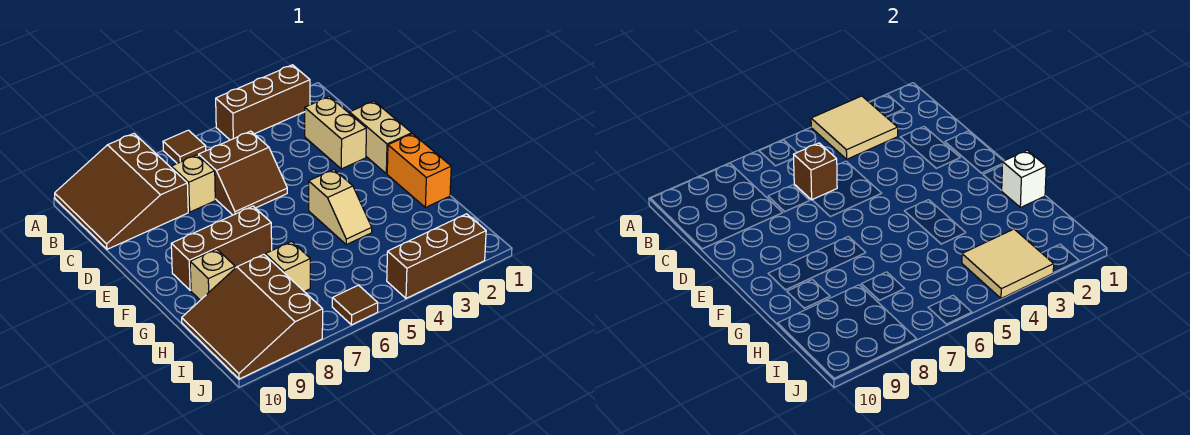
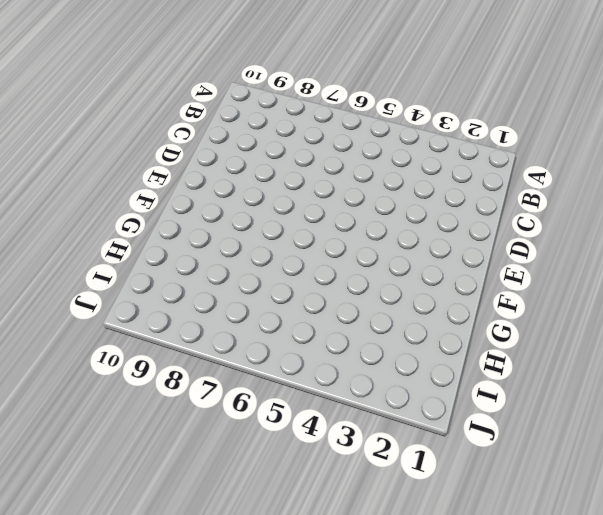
none -> brown brick A2:A4 level 1
none -> brown tile A6 level 1
none -> brown slope A8:C10 level 1 top 8

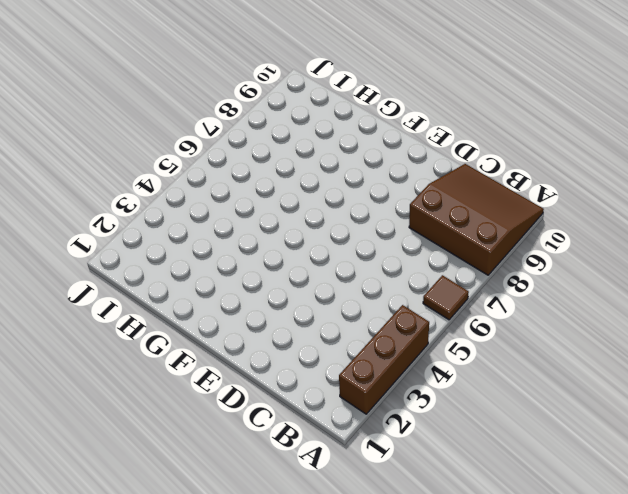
none -> tan brick C2:D2 level 1
none -> brown slope C5:D6 level 1 top C
none -> tan brick C7 level 1

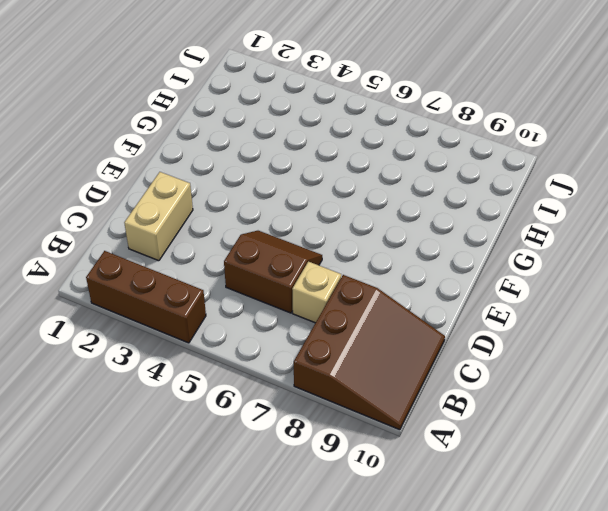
none -> brown tile A6 level 1
none -> tan brick D1:E1 level 1
none -> orange brick F1:G1 level 1

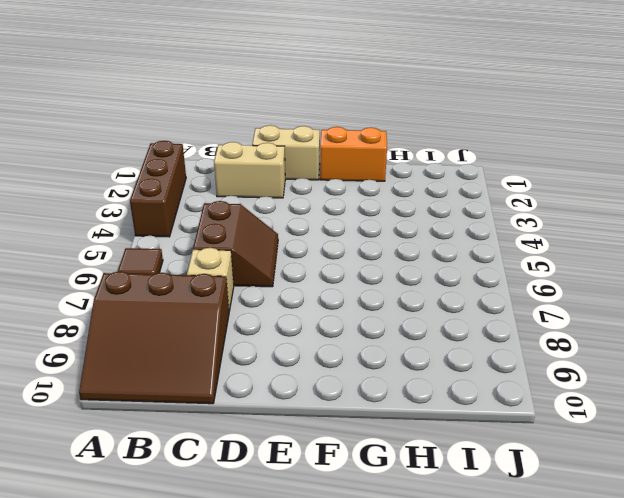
none -> tan slope F4:G4 level 1 top F
none -> brown brick F7:F9 level 1
none -> tan brick G9 level 1

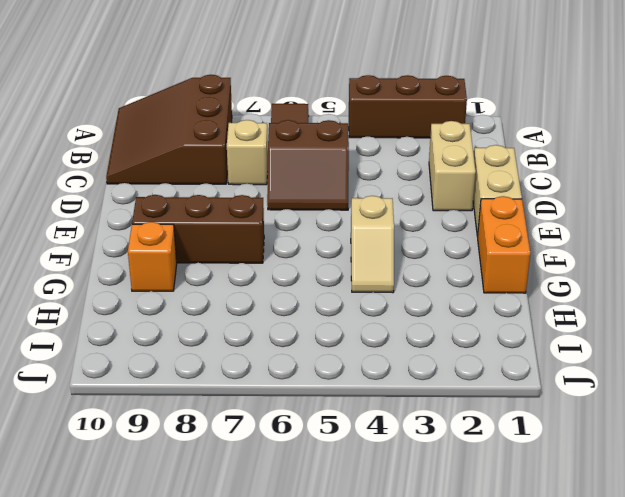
orange brick G9 level 1 -> tan brick G9 level 1
none -> tan brick H7 level 1
none -> brown slope H8:J10 level 1 top 8
none -> brown brick J2:J4 level 1

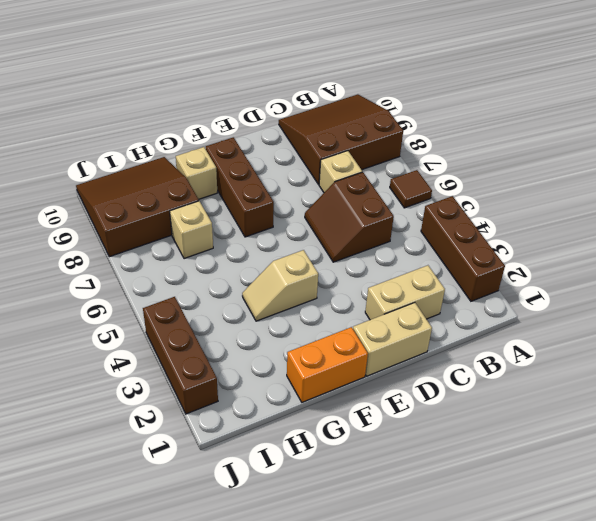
none -> brown tile J6 level 1
none -> tan tile A3:B4 level 2
none -> brown brick C6 level 2

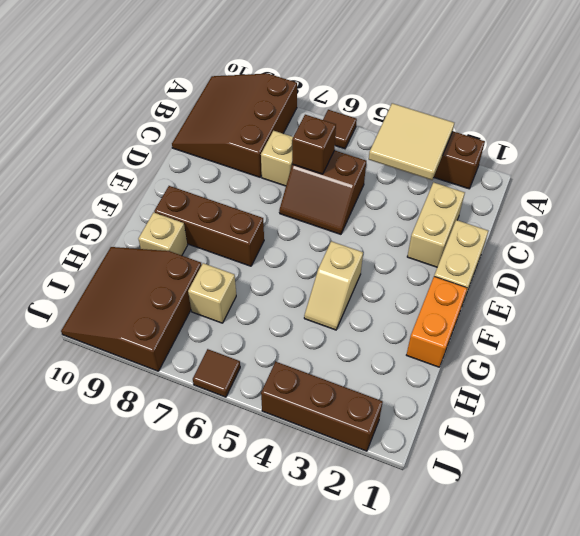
none -> white brick G1 level 2
none -> tan tile I3:J4 level 2

